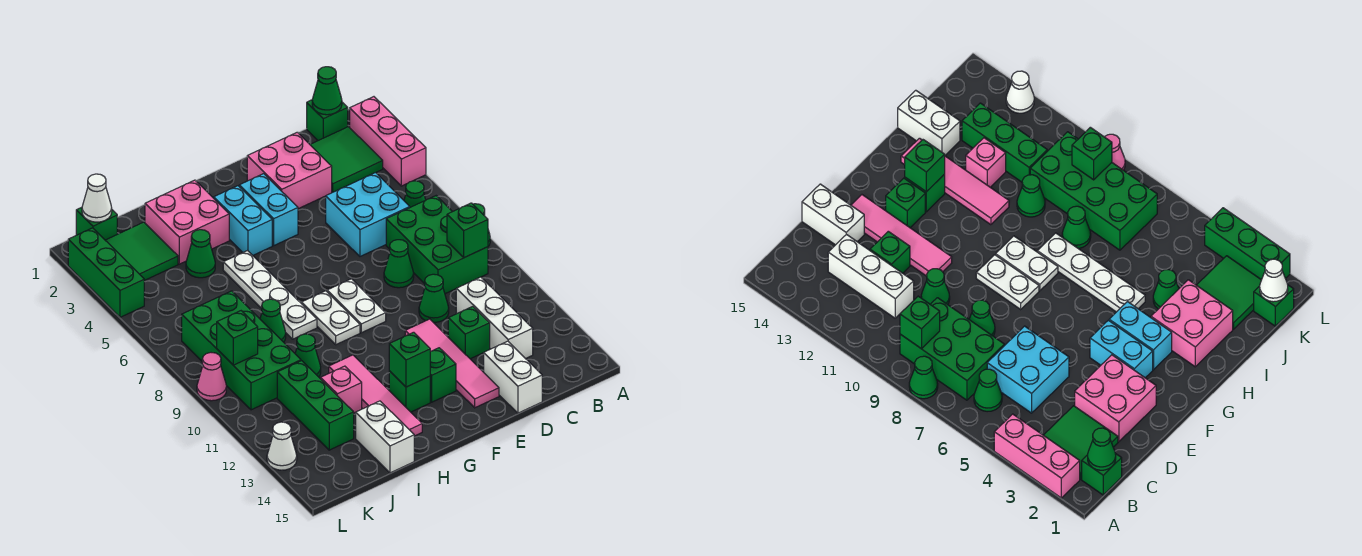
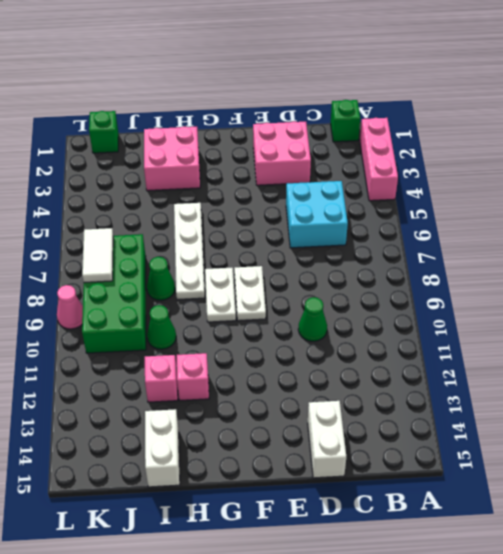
pink brick H12 level 1 -> pink tile H11:H14 level 1
white tile K7:K8 level 2 -> none
none -> green cone A8 level 1
none -> green tile B2:C3 level 1
none -> green cone B6 level 1
none -> green brick B7:C9 level 1

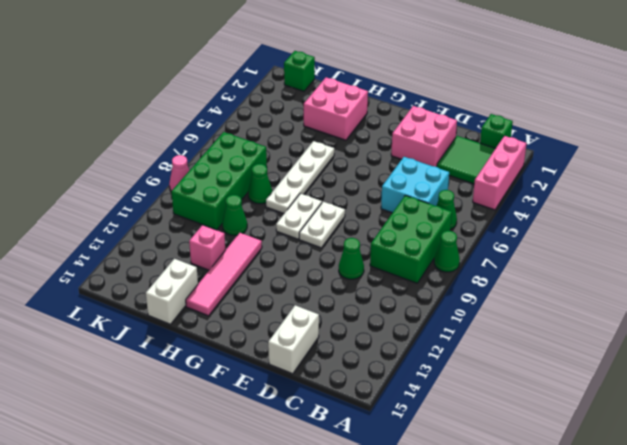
none -> white brick C11:C13 level 1
none -> green cone D8 level 1
none -> green brick D12 level 1
none -> pink tile E11:E14 level 1

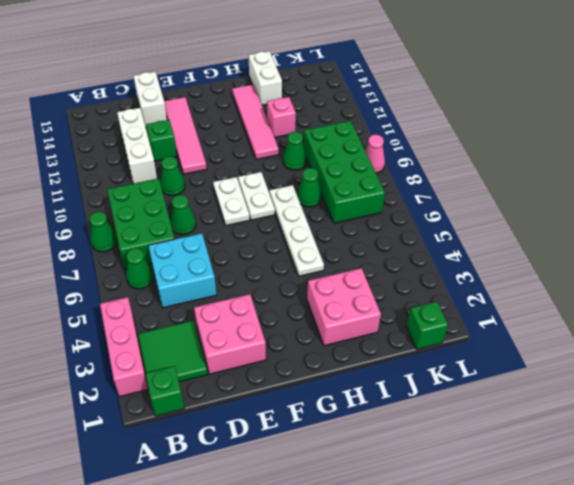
none -> cyan brick F3:F4 level 1
none -> green brick F13 level 1
none -> cyan brick G3:G4 level 1
none -> green brick G13 level 1

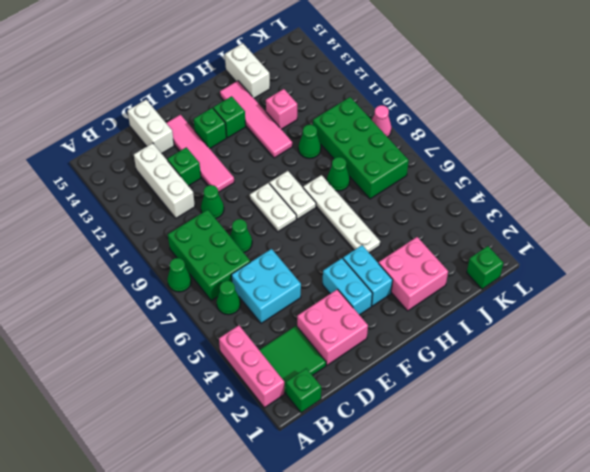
none -> green cone I4 level 1
none -> green tile J2:K3 level 1
none -> green brick J11:J13 level 1
none -> green brick L2:L4 level 1

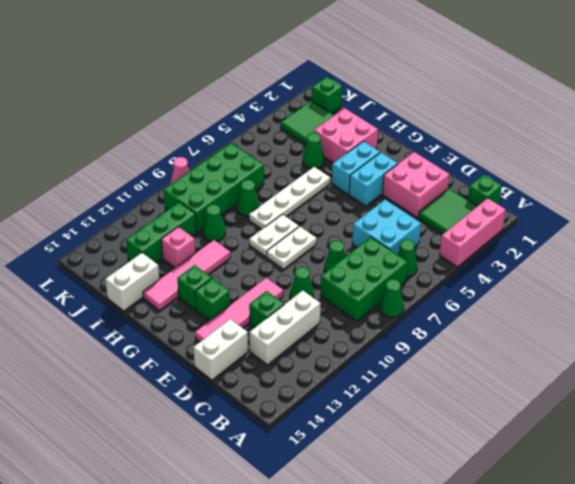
none -> green brick L2:L4 level 1
none -> white cone L13 level 1
none -> green cone B1 level 2
none -> green brick B9 level 2

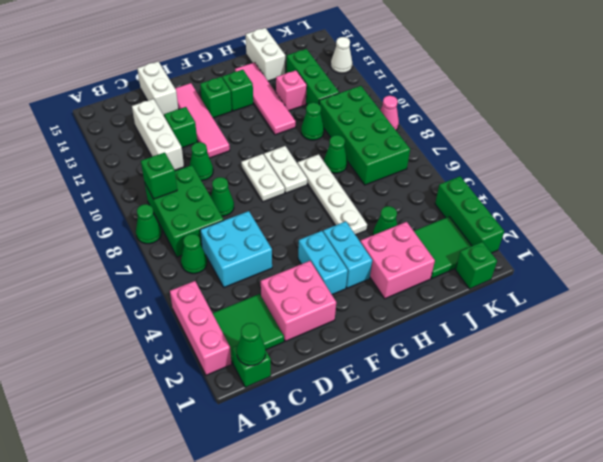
none -> green brick G13 level 2
none -> white cone K1 level 2
none -> green brick K9 level 2

